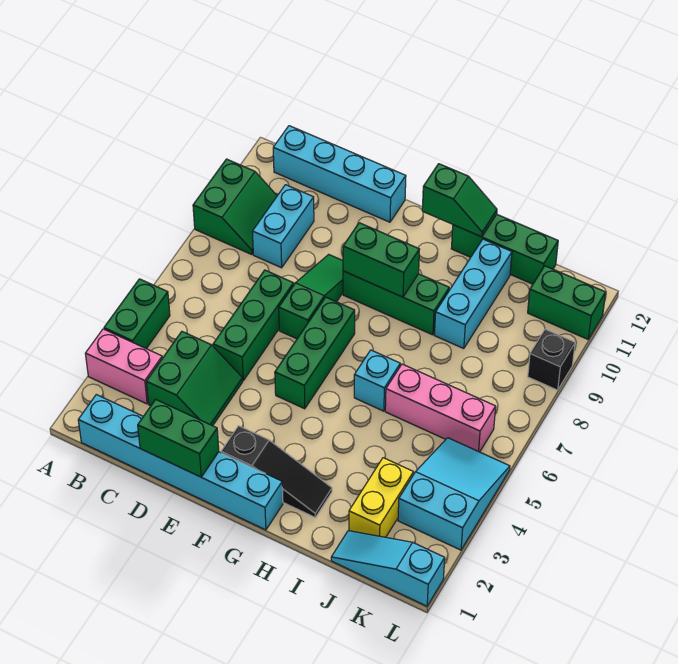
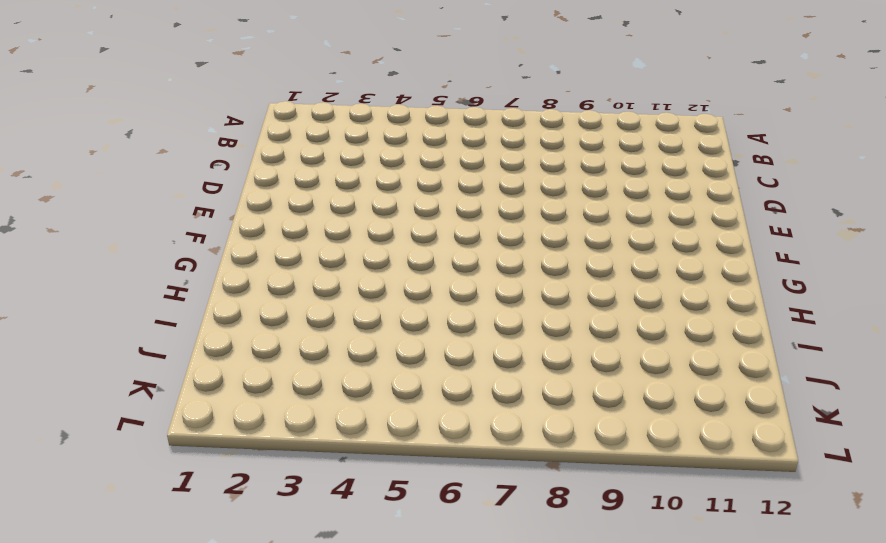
none -> pink brick A3:B3 level 1
none -> green brick A4:A5 level 1
none -> green slope A9:B10 level 1 top A

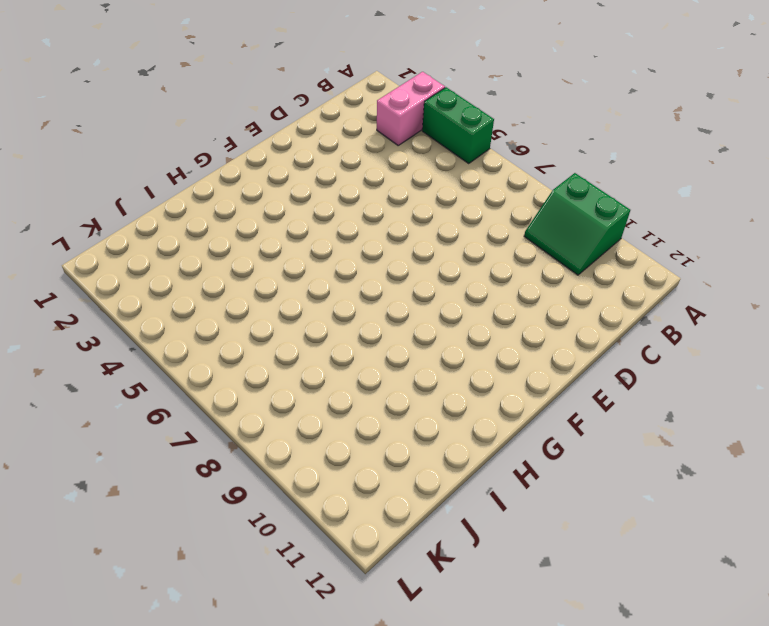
none -> cyan brick B1:G1 level 1
none -> cyan brick B12:E12 level 1
none -> green slope C3:D4 level 1 top C

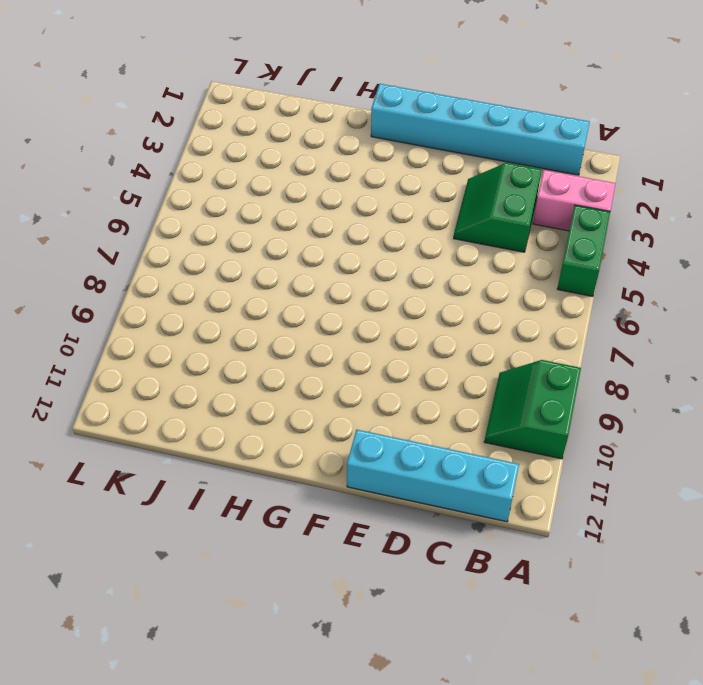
none -> cyan brick C9:C10 level 1
none -> green brick D5:D7 level 1
none -> green slope E7:E9 level 1 top 7

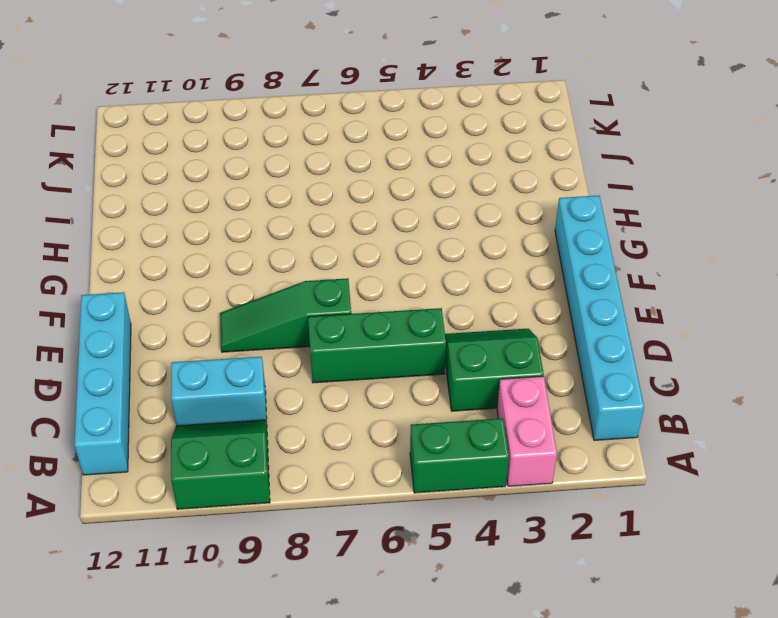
none -> black slope F2:H2 level 1 top F
none -> green brick F5:F7 level 1
none -> green brick F9:H9 level 1

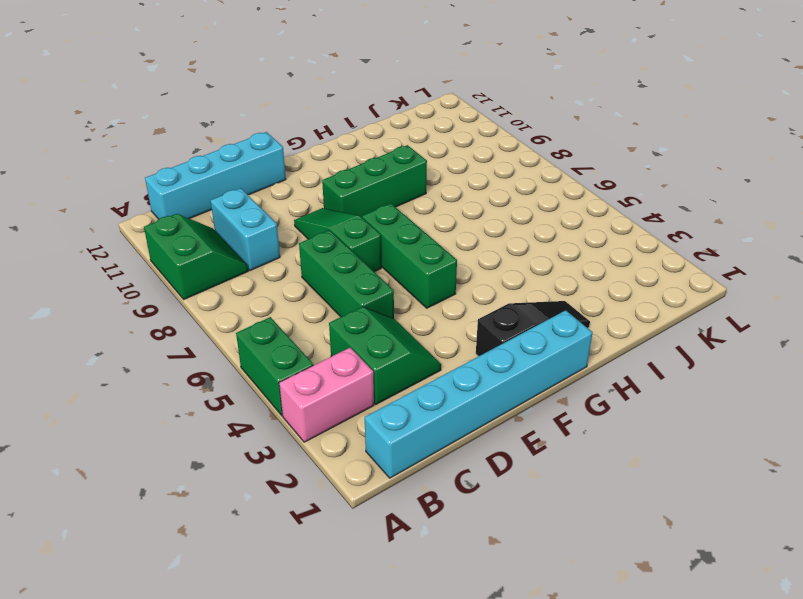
none -> cyan brick H6 level 1
none -> green brick H12:J12 level 1
none -> pink brick I6:K6 level 1

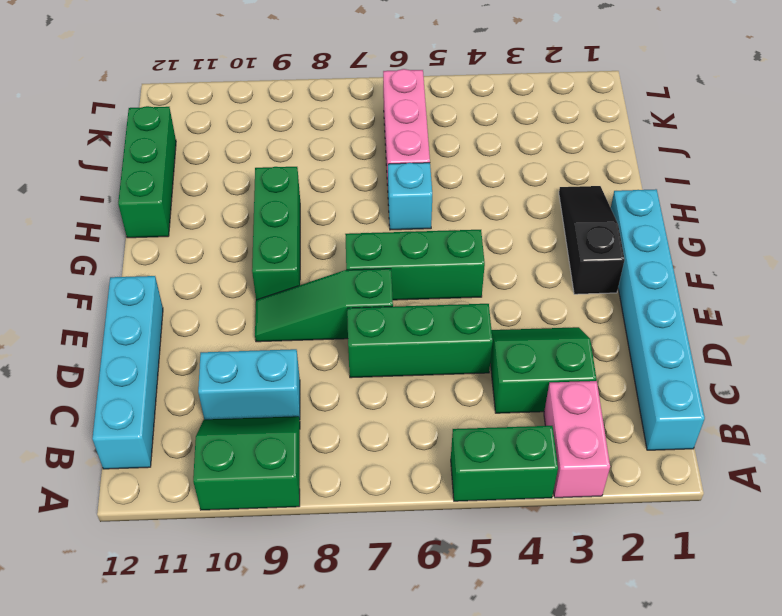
none -> cyan brick I9:I11 level 1
none -> cyan slope J1:L1 level 1 top L
none -> yellow brick J2:J3 level 1

